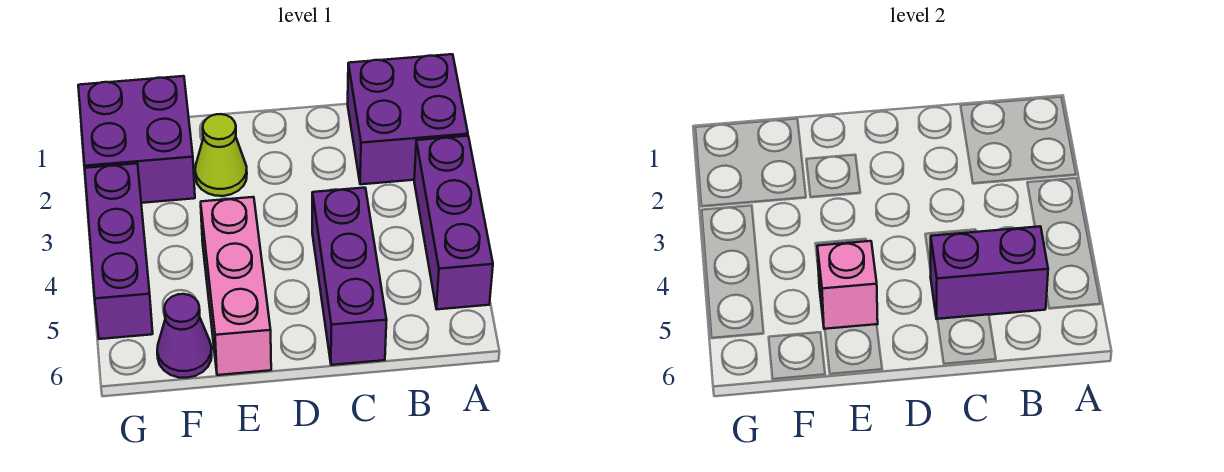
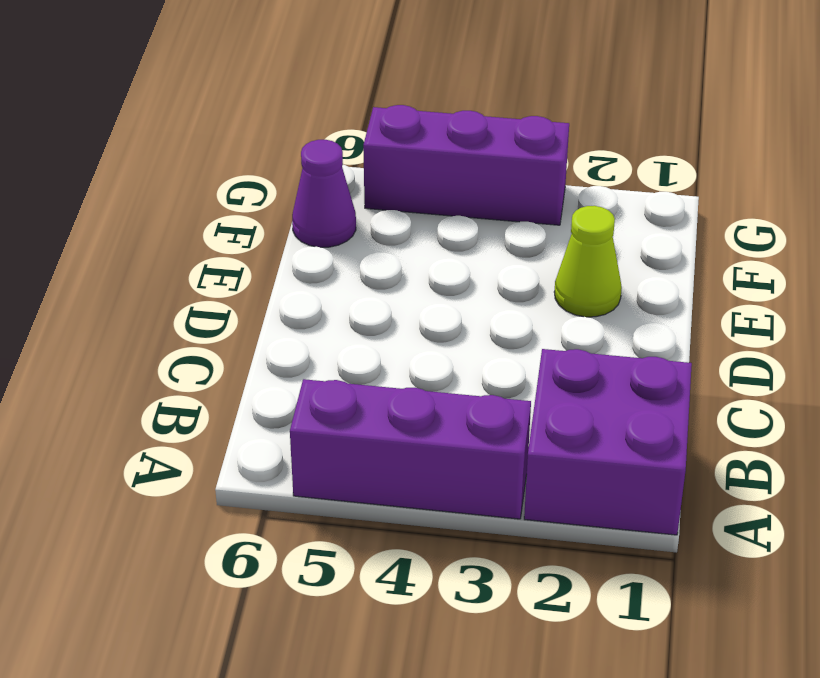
none -> purple brick C4:C6 level 1
none -> pink brick E4:E6 level 1

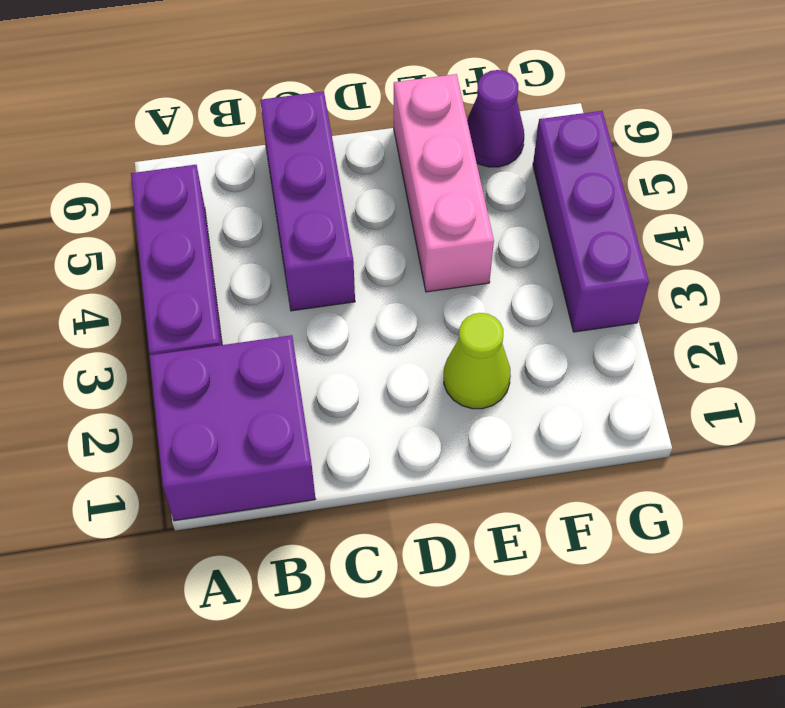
none -> purple brick F1:G2 level 1
none -> purple brick B5:C5 level 2

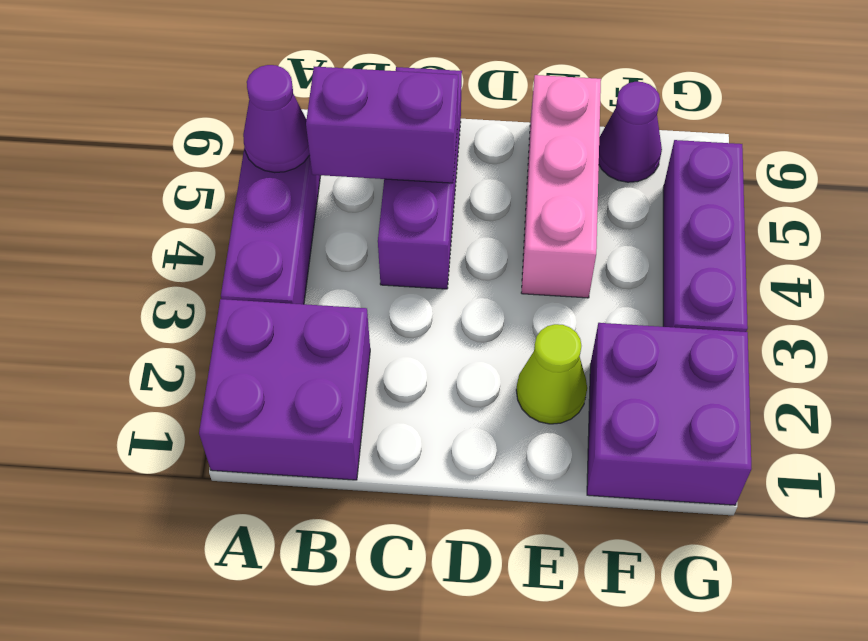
purple cone A5 level 2 -> none
none -> pink brick E5 level 2

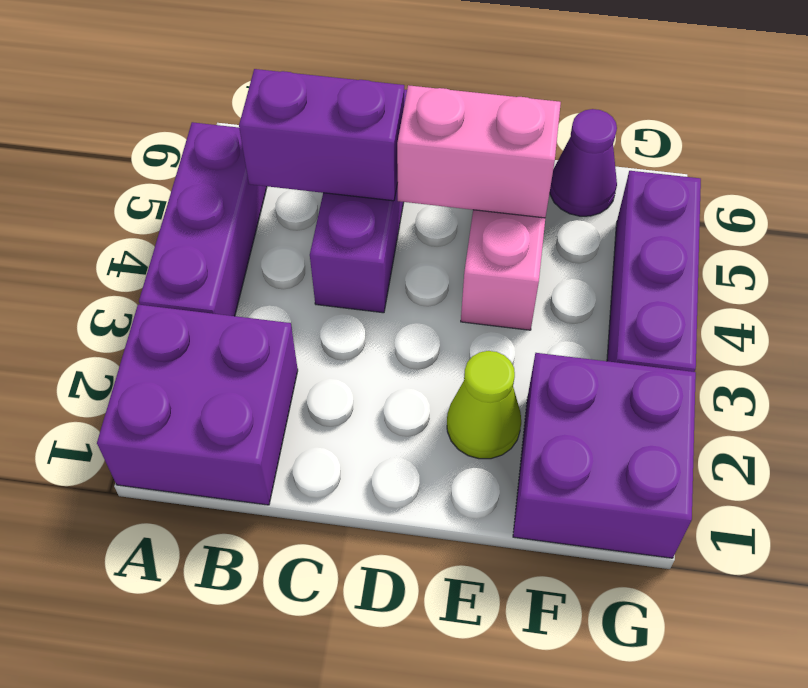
pink brick D5:E5 level 2 -> pink brick E5 level 2

